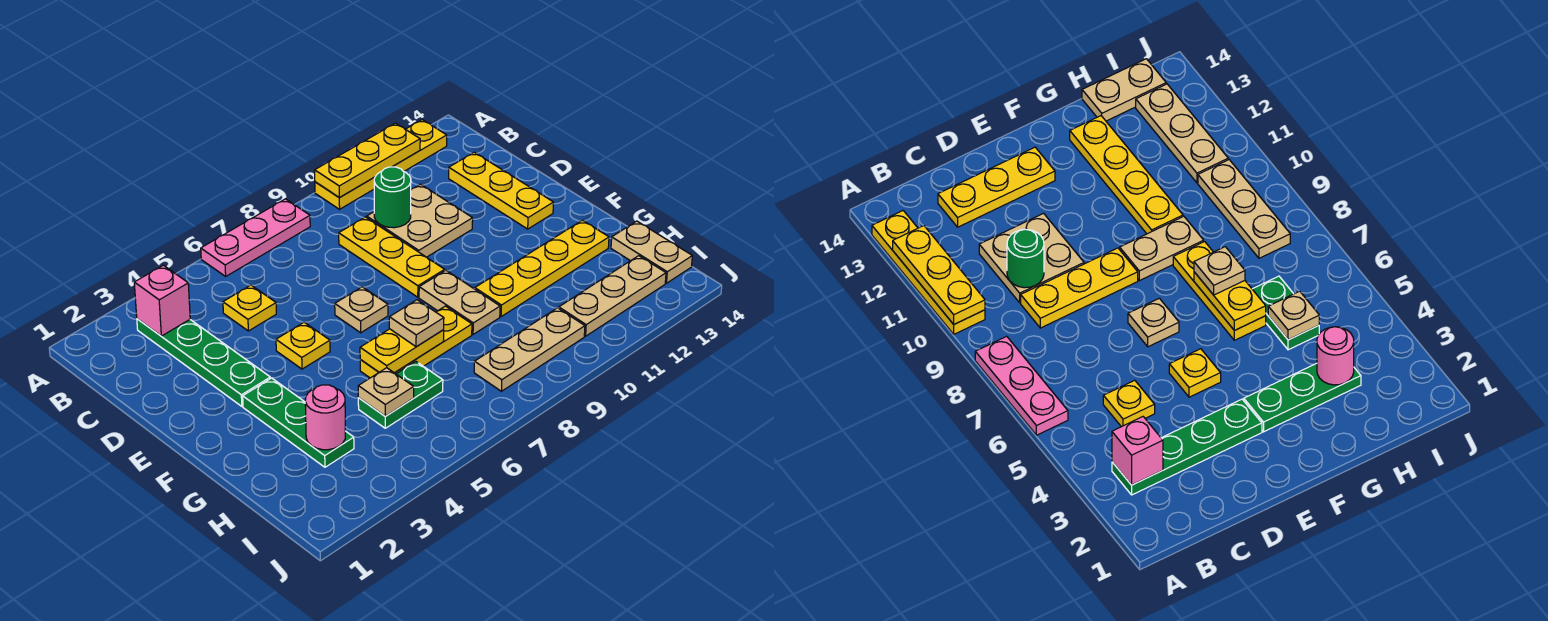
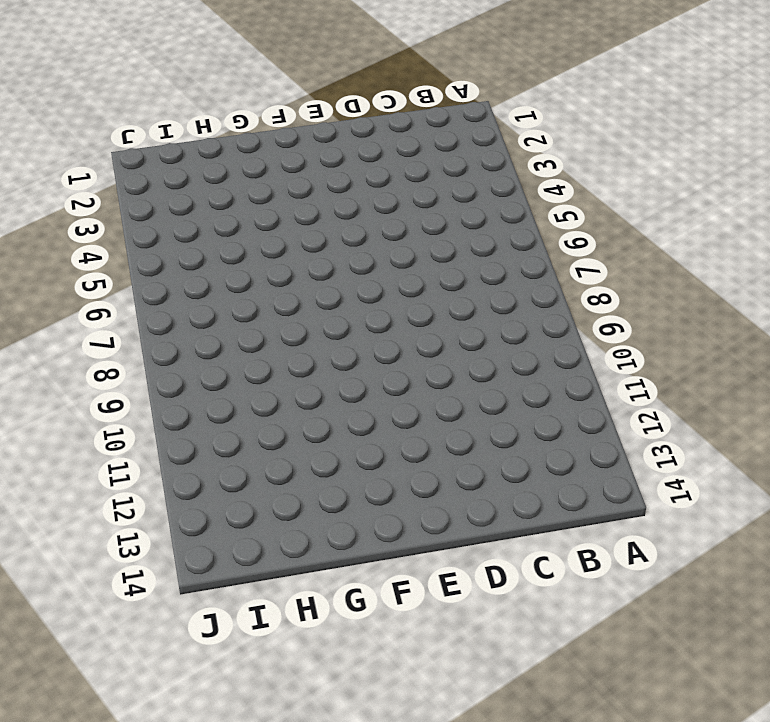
none -> pink plate A6:A8 level 1
none -> yellow plate A10:A13 level 1
none -> green plate B3:E3 level 1

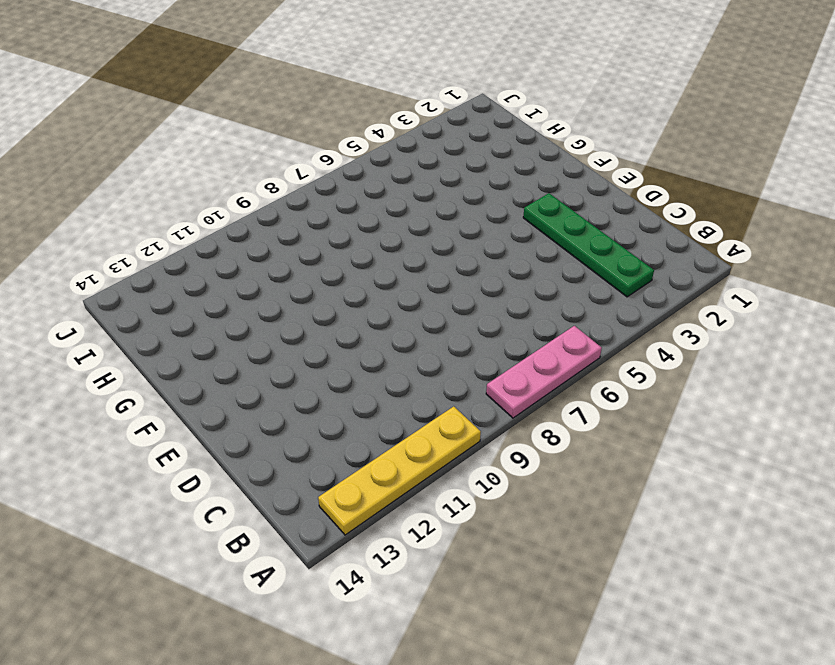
none -> yellow plate C5 level 1
none -> yellow plate C9:E9 level 1
none -> tan plate C10:D11 level 1

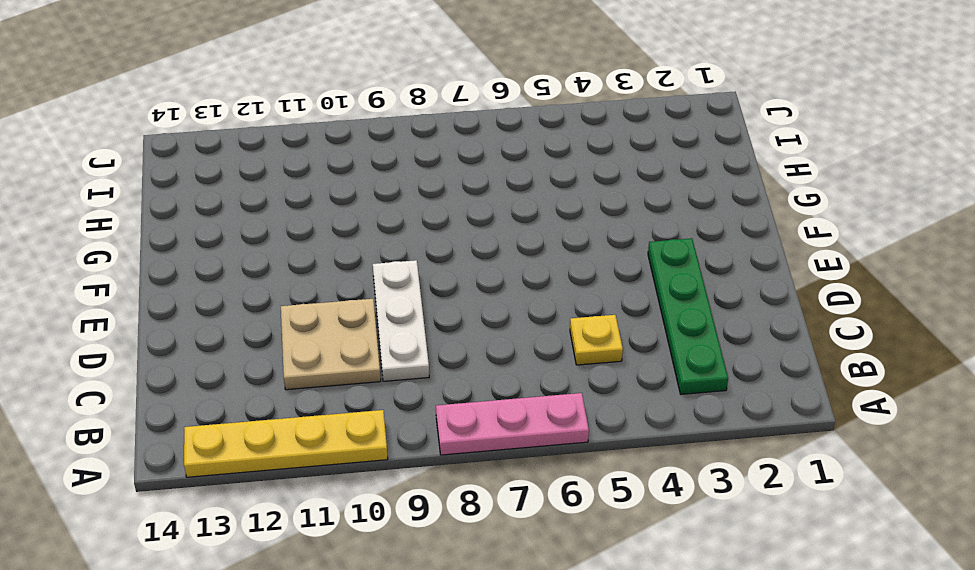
white plate C9:E9 level 1 -> yellow plate C9:E9 level 1
none -> yellow plate C13:E13 level 1
none -> yellow plate E5 level 1
none -> tan plate E7 level 1

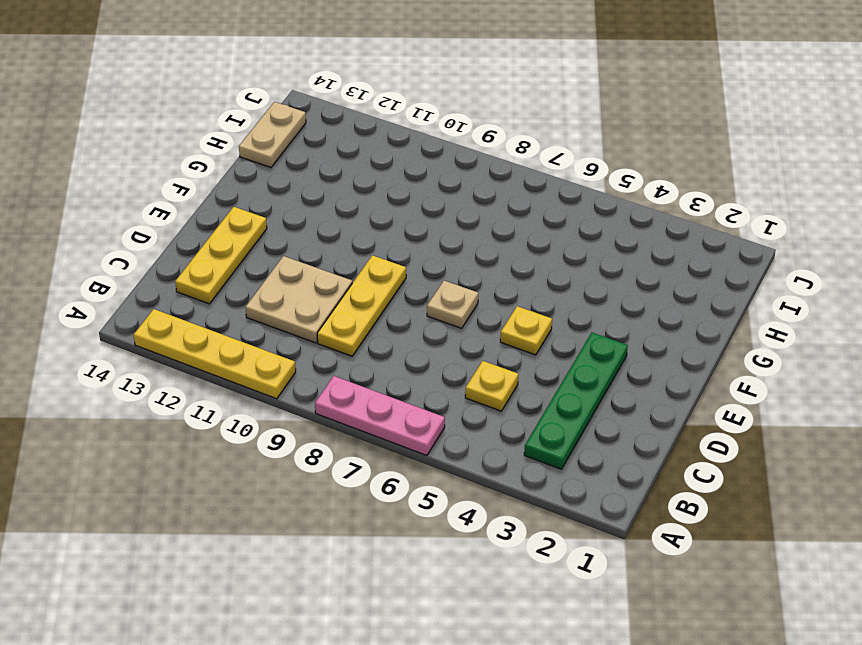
none -> green plate F3:H3 level 1
none -> tan plate F9:G9 level 1
none -> yellow plate G6:G8 level 1

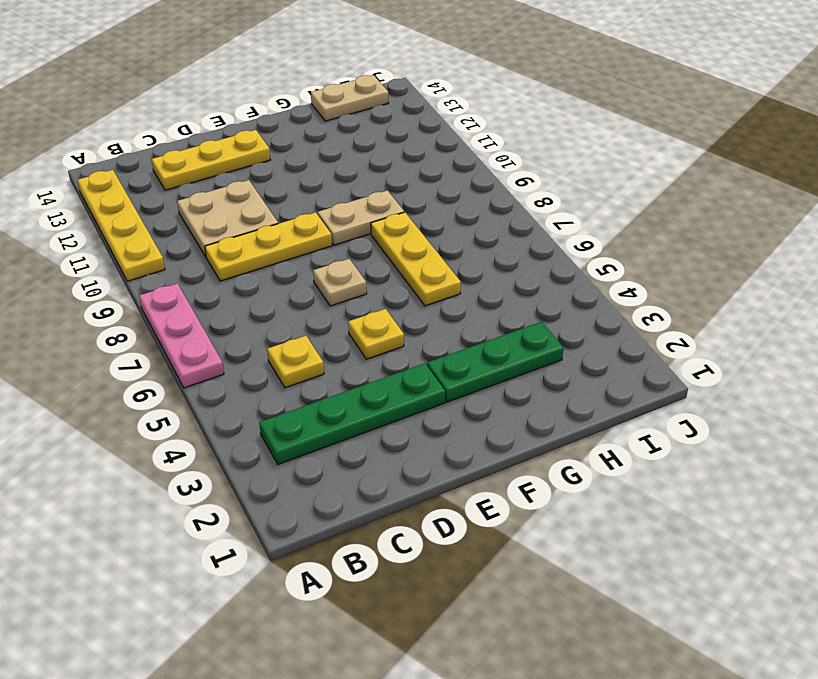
none -> yellow plate G10:G13 level 1
none -> green plate H5:H6 level 1
none -> tan plate I8:I10 level 1

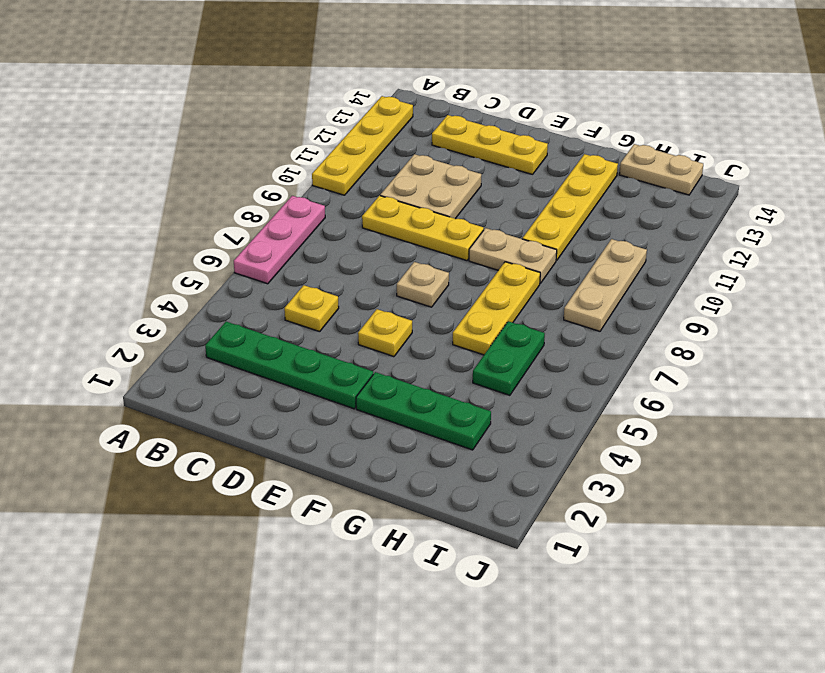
none -> tan plate I11:I13 level 1
none -> yellow plate A10:A12 level 2
none -> pink brick B3 level 2

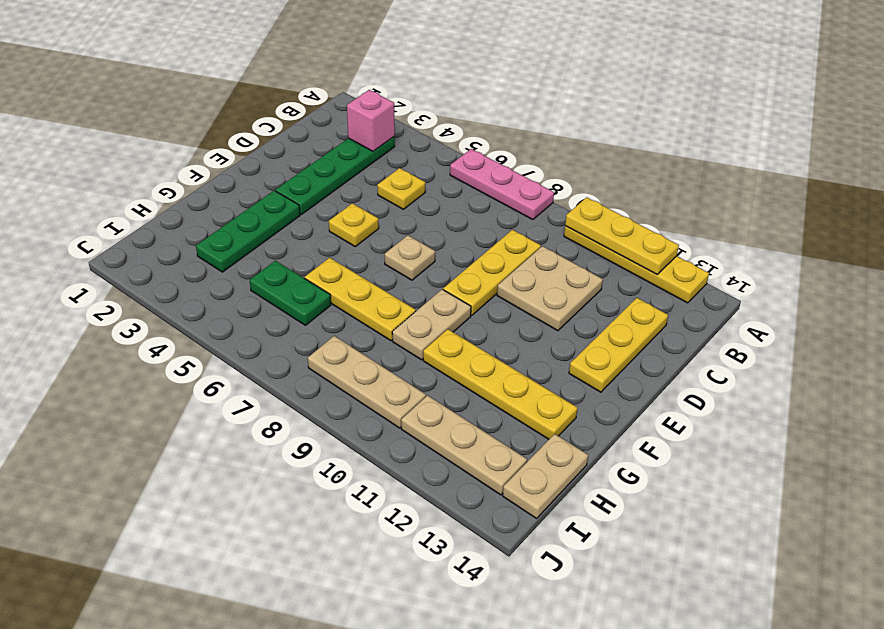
none -> green round brick C10 level 2
none -> yellow plate G6:G7 level 2
none -> pink round brick H3 level 2

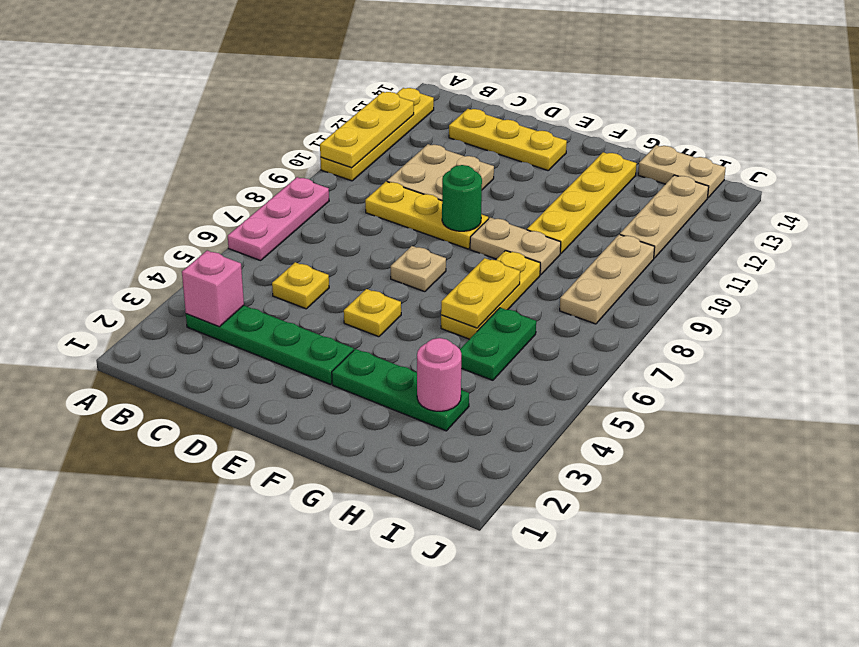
green round brick E9 level 2 -> green round brick C10 level 2
none -> tan plate H5 level 2
none -> tan plate G7 level 3

